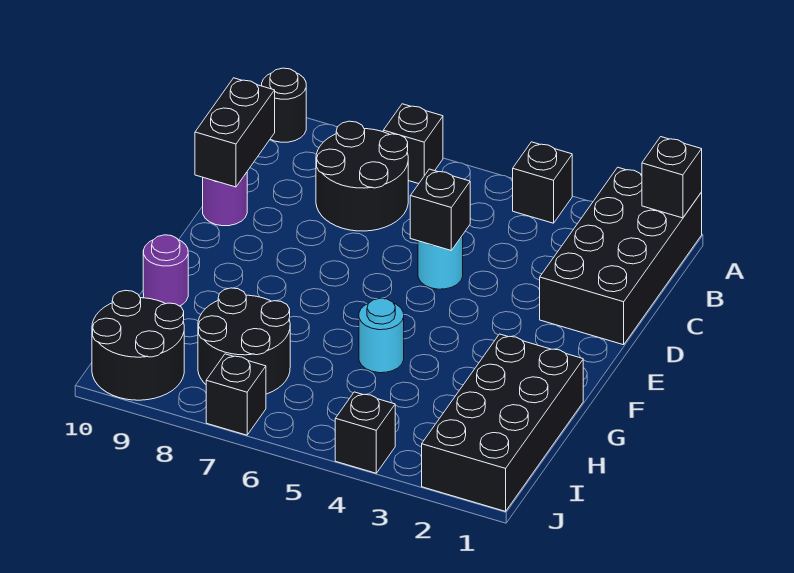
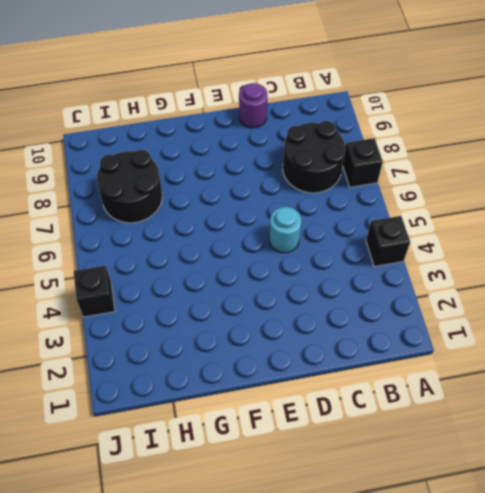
none -> black brick A1:D2 level 1
none -> black round brick A10 level 1
none -> black brick G1:J2 level 1

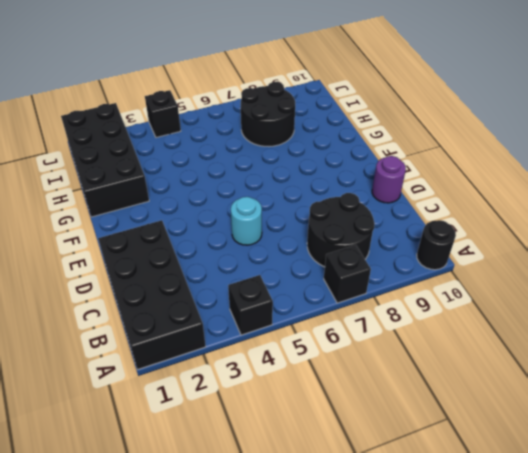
none -> cyan round brick G5 level 1
none -> purple round brick G10 level 1
none -> black round brick I9:J10 level 1

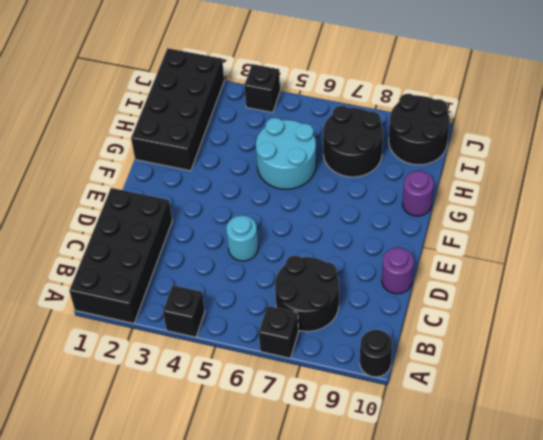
cyan round brick G5:H6 level 1 -> cyan round brick G5 level 1
none -> black brick J7 level 1
none -> black brick A1 level 2
none -> black brick C10:D10 level 2

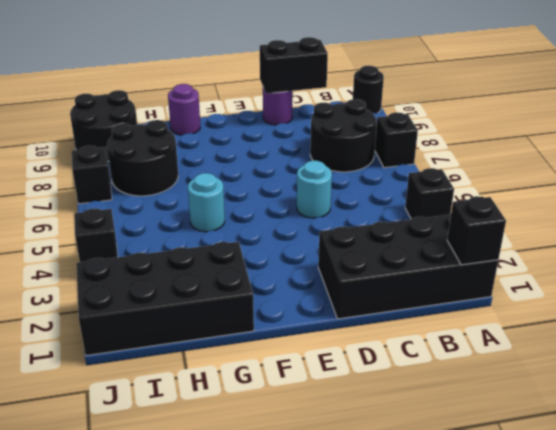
none -> black brick D5 level 2

